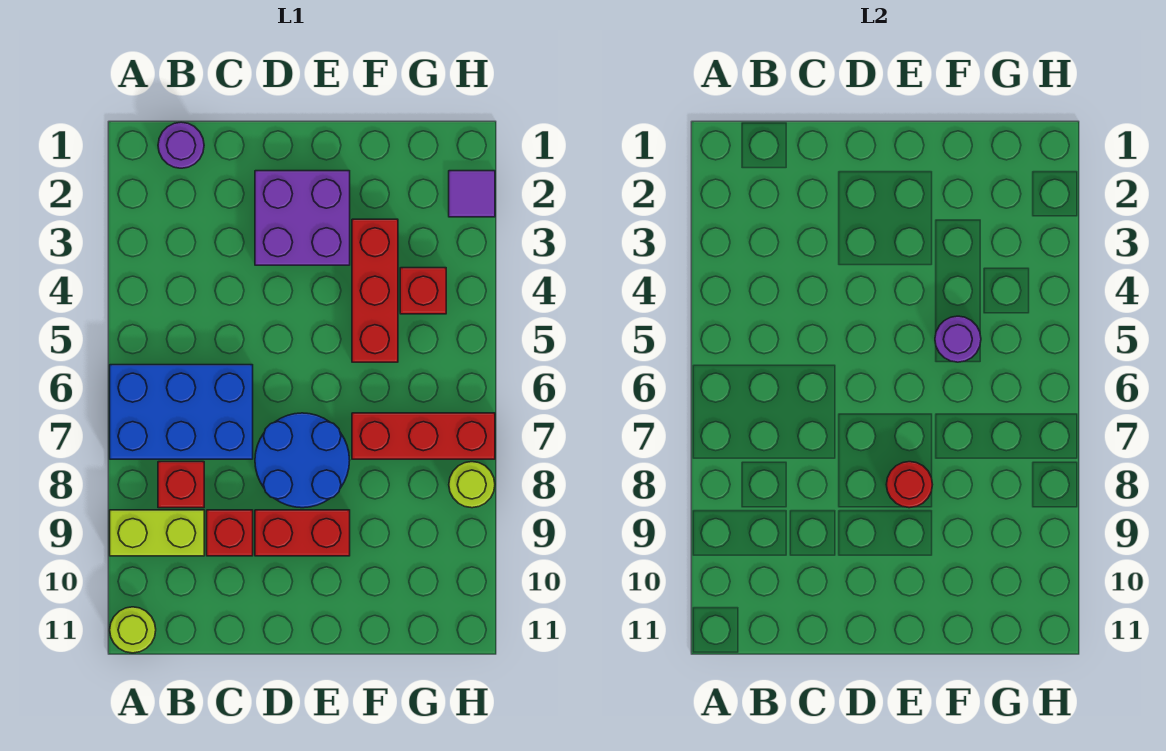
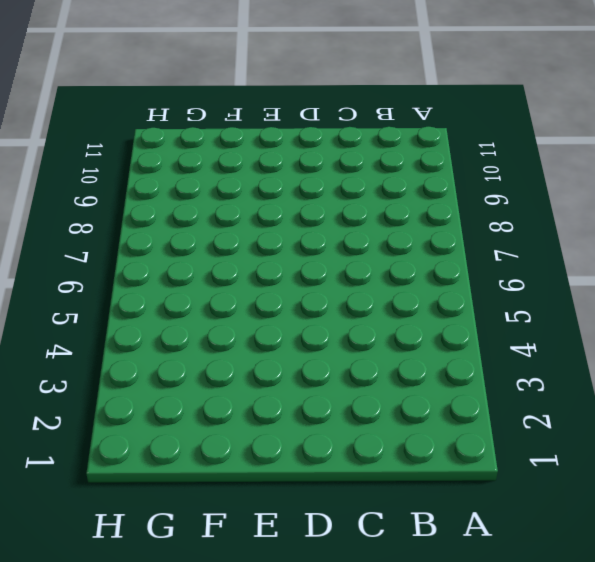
none -> blue brick A6:C7 level 1
none -> lime brick A9:B9 level 1
none -> lime round brick A11 level 1

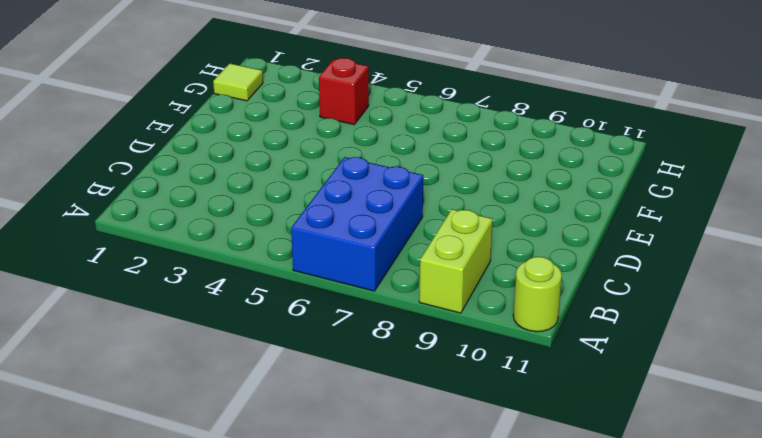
lime tile G1 level 1 -> none
none -> purple round brick B1 level 1
none -> red brick B8 level 1
none -> red brick C9 level 1

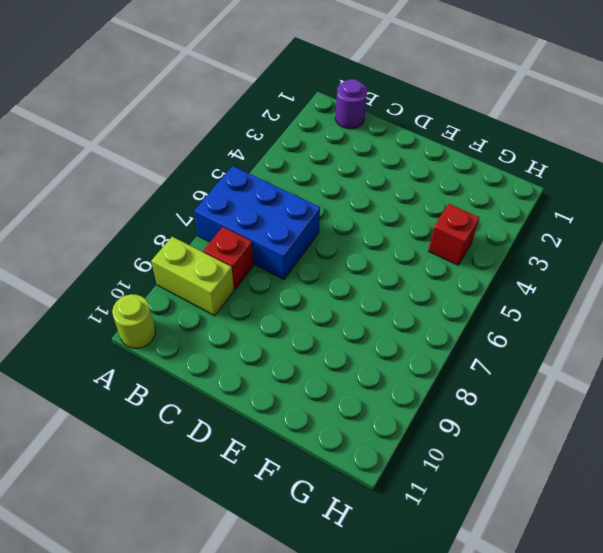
none -> red brick C9 level 1
none -> purple brick D2:E3 level 1
none -> blue round brick D7:E8 level 1

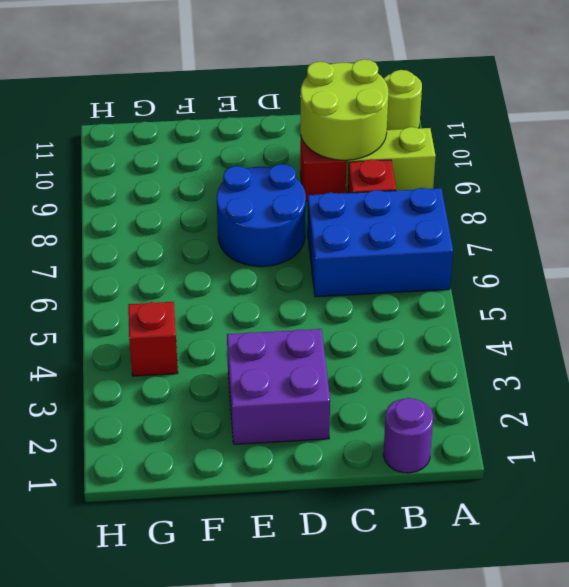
lime round brick B9:C10 level 2 -> none
none -> red brick D9:E9 level 1
none -> red brick F3:F5 level 1
none -> red brick F7:H7 level 1

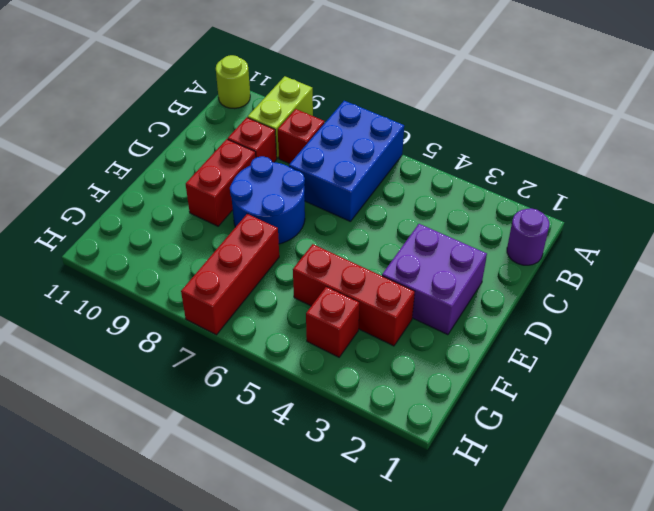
none -> purple tile H2 level 1
none -> lime round brick H8 level 1
none -> red round brick E8 level 2

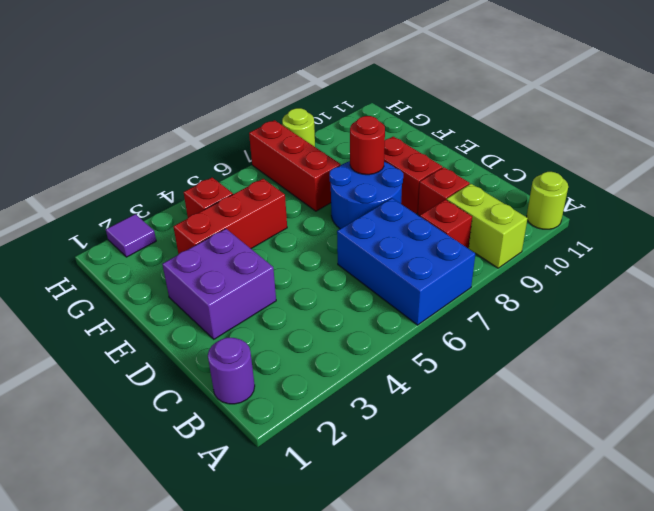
none -> purple round brick F5 level 2

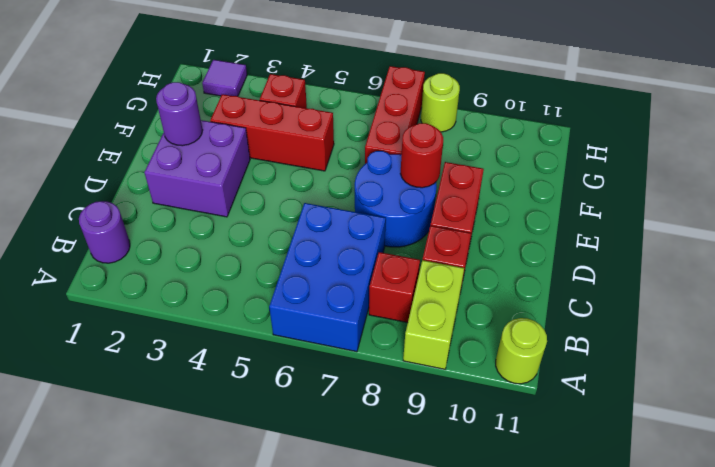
purple round brick E2 level 2 -> purple round brick F5 level 2

